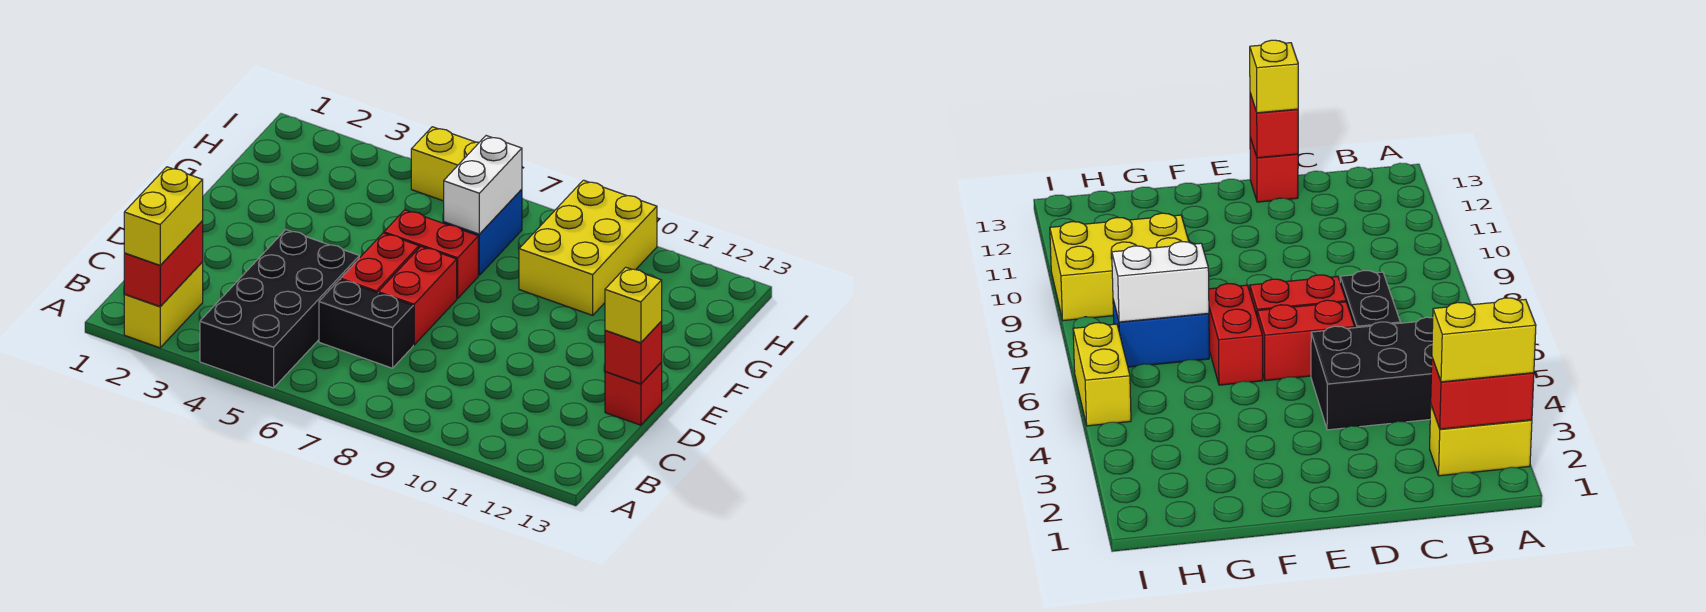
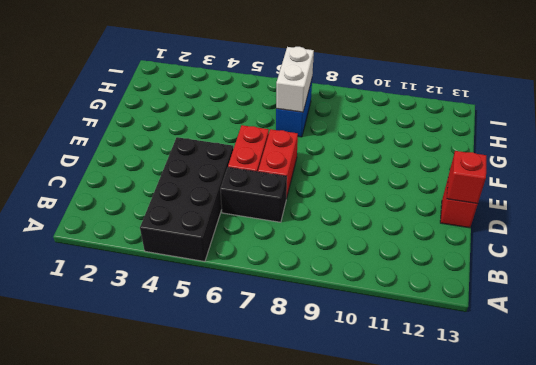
none -> yellow brick A2:B2 level 1
none -> red brick F6:F7 level 1
none -> yellow brick G9:I10 level 1

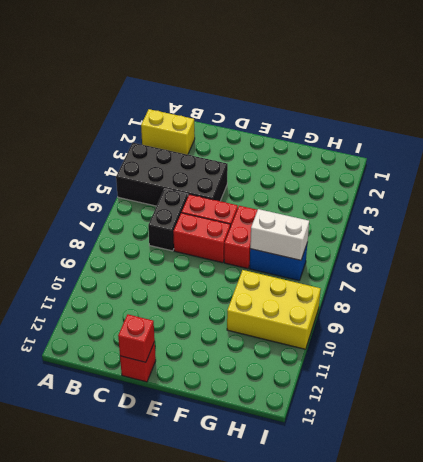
none -> yellow brick I5:I6 level 1
none -> red brick A2:B2 level 2
none -> yellow brick A2:B2 level 3

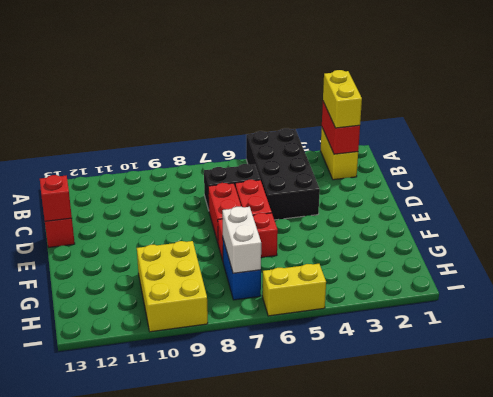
none -> yellow brick D13 level 3

